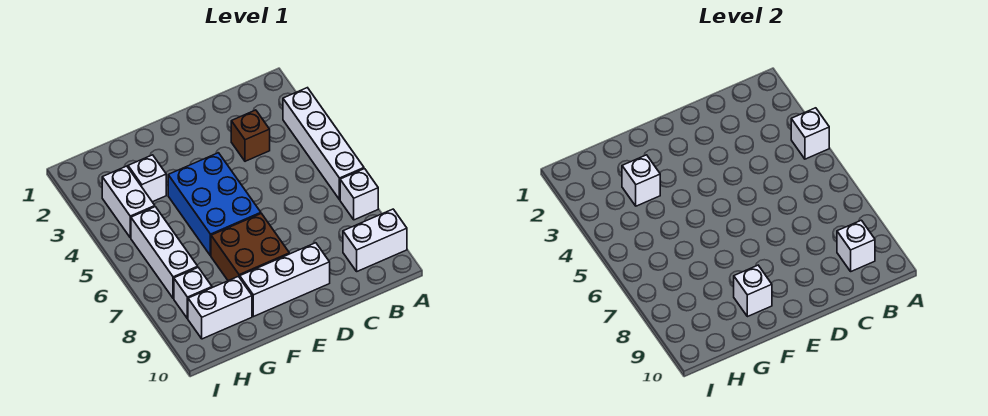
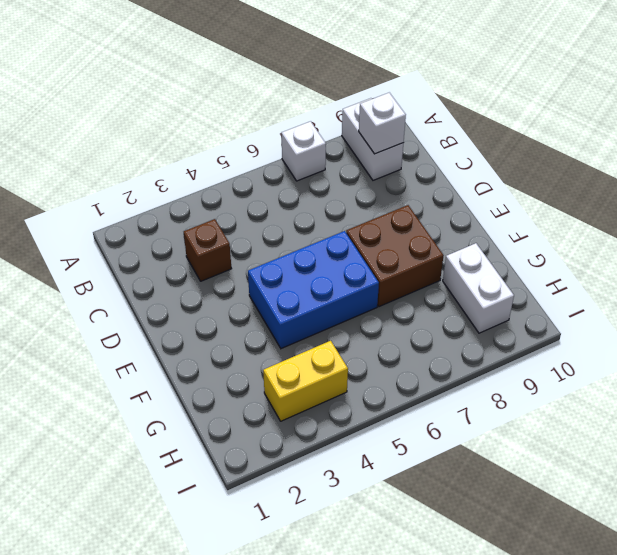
yellow brick H3:H4 level 1 -> white brick H3:H4 level 1
none -> white brick A3:A6 level 1
none -> white brick D9:F9 level 1
none -> white brick G3 level 1

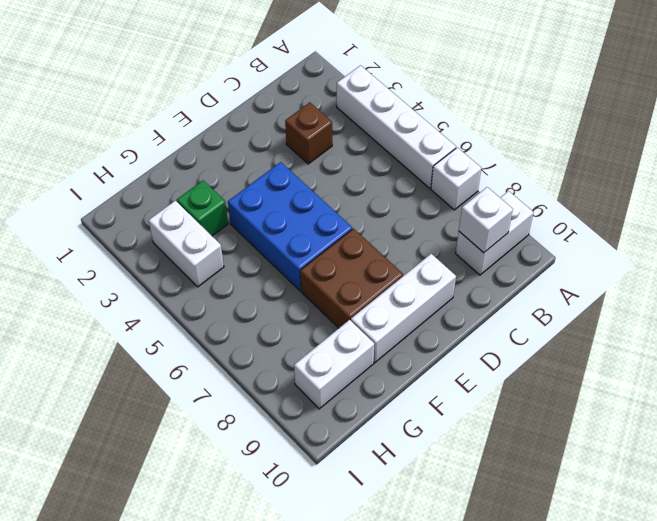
green brick G3 level 1 -> white brick G3 level 1
none -> white brick H5:H7 level 1
none -> white brick H8 level 1
none -> white brick A4 level 2

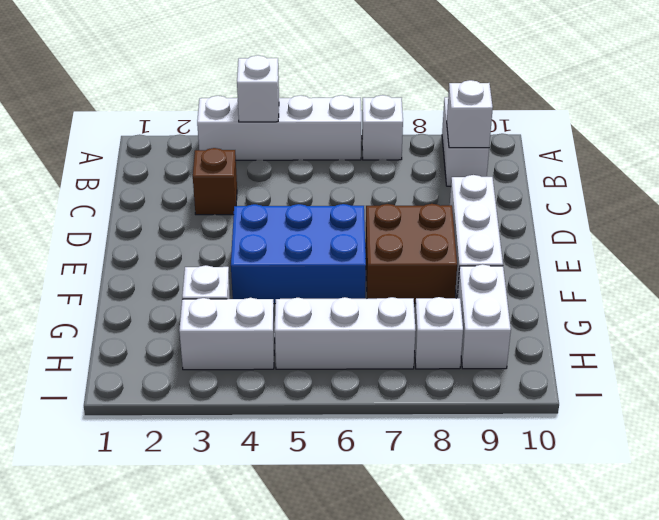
none -> white brick F9 level 2
none -> white brick G3 level 2

